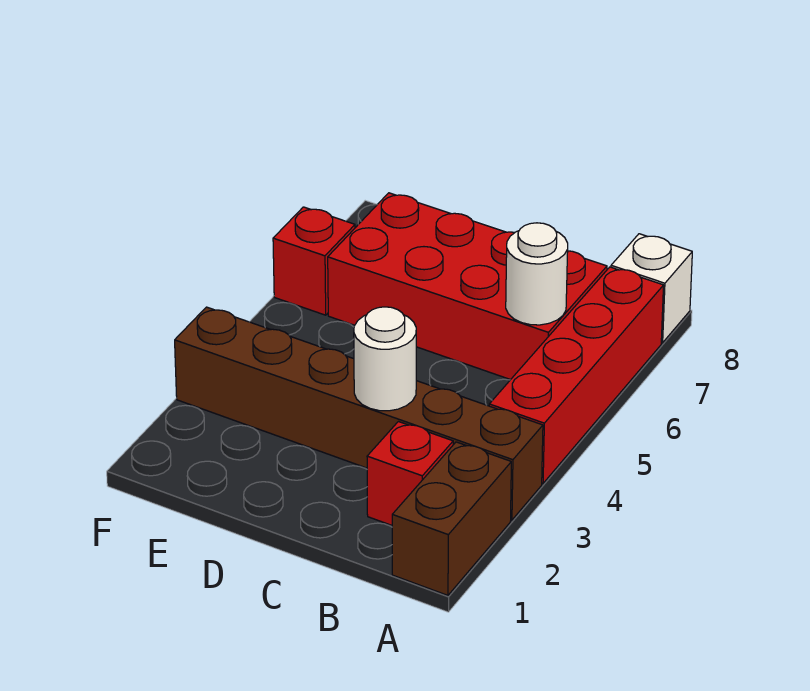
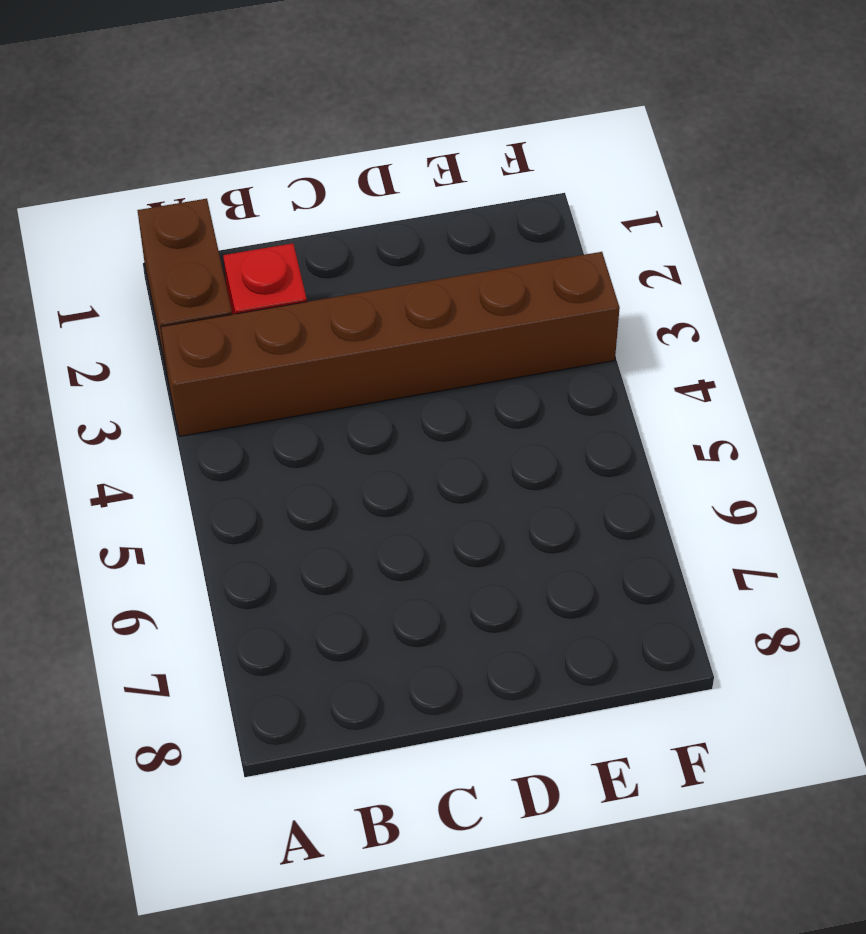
none -> red brick A4:A7 level 1
none -> white brick A8 level 1

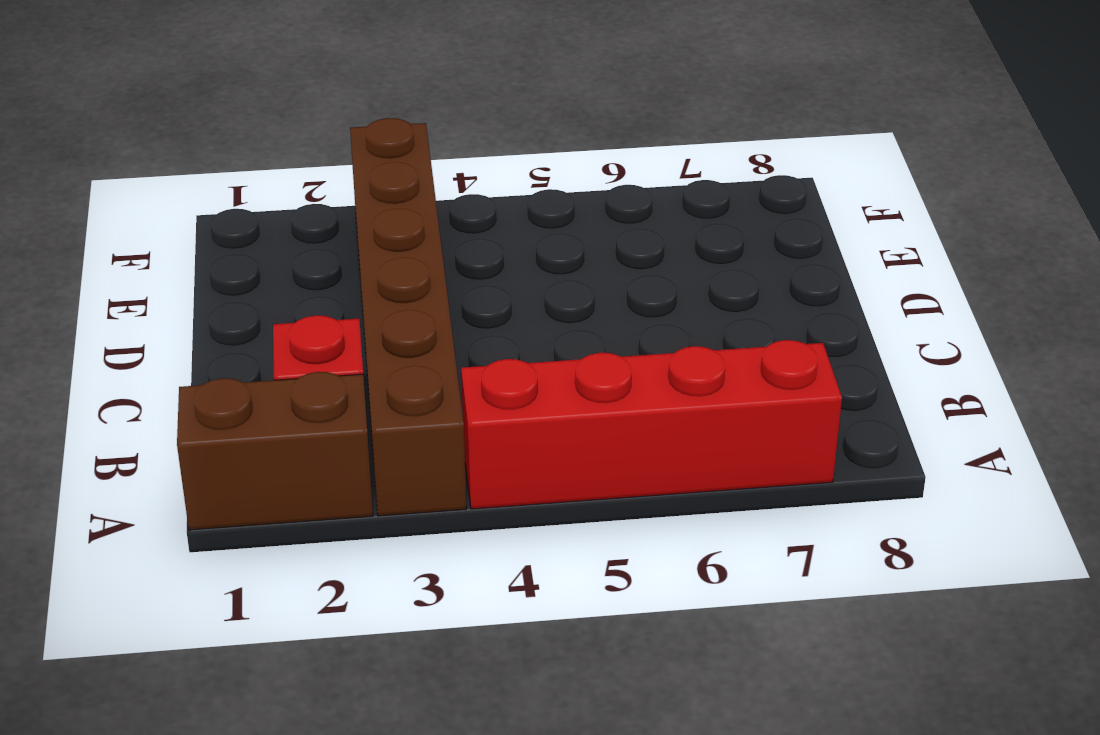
none -> white brick A8 level 1
none -> red brick B6:E7 level 1

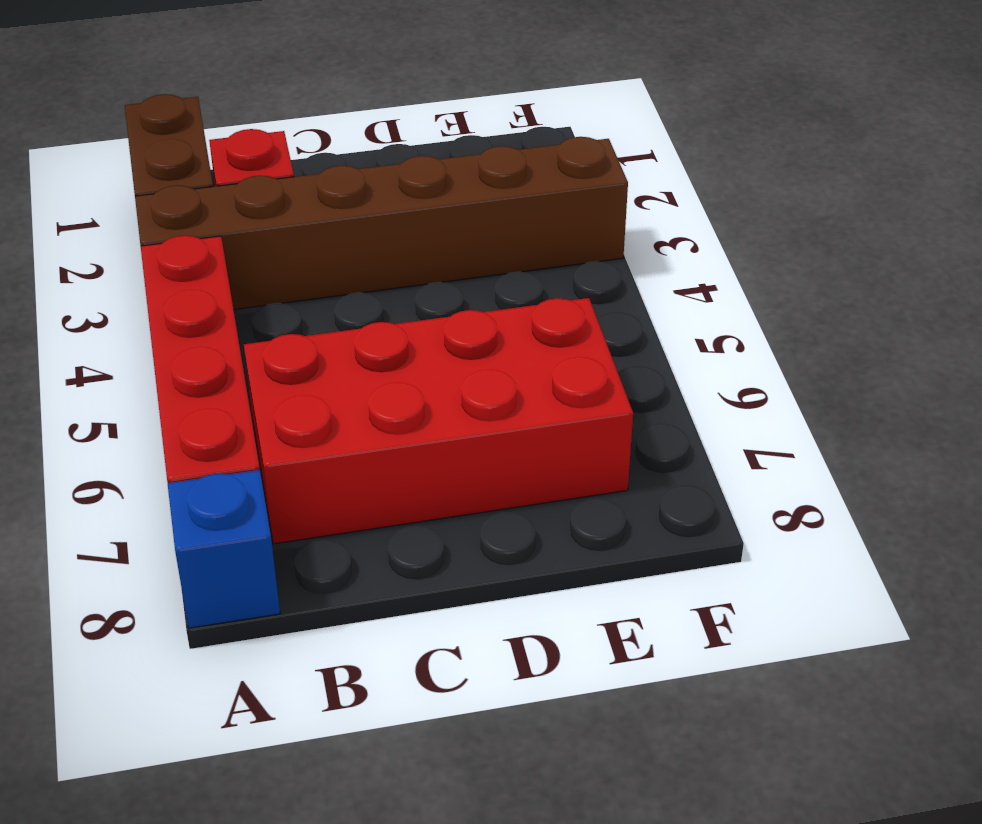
blue brick A8 level 1 -> white brick A8 level 1
none -> red brick F6 level 1
none -> white round brick B6 level 2

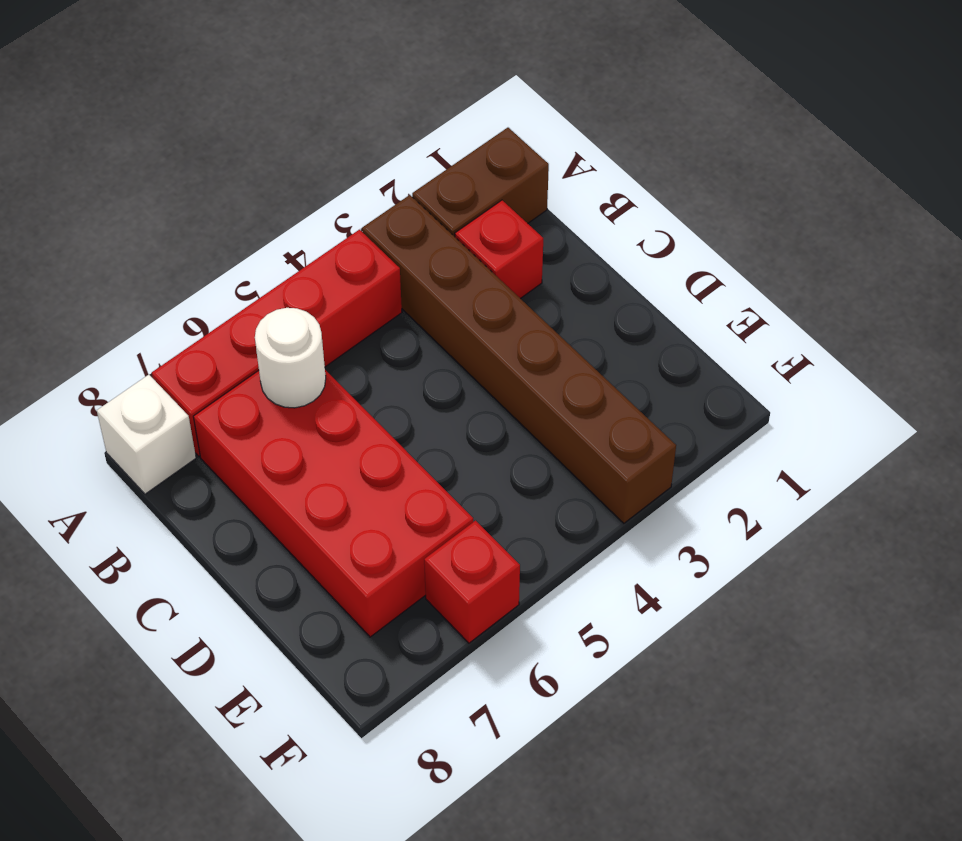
none -> white round brick C3 level 2

